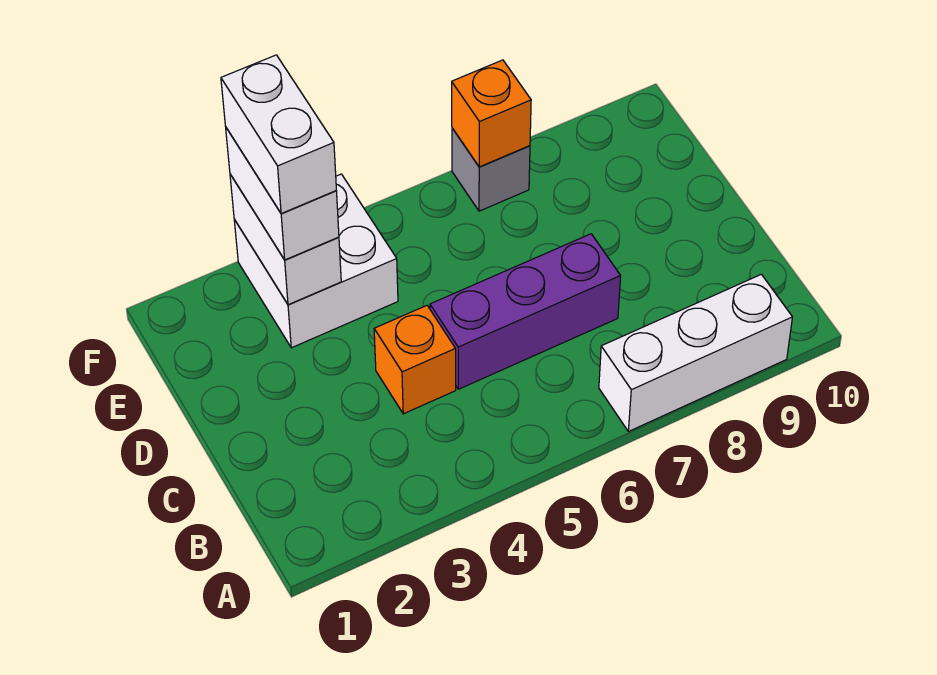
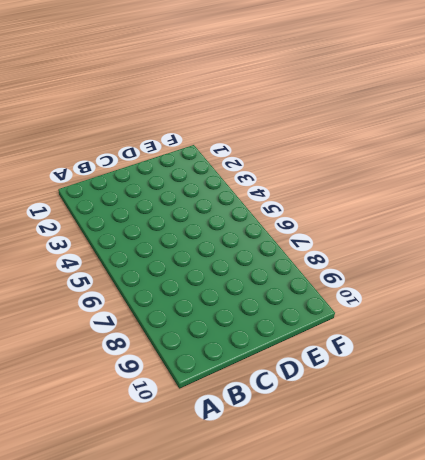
none -> white brick A7:A9 level 1
none -> orange brick C4 level 1

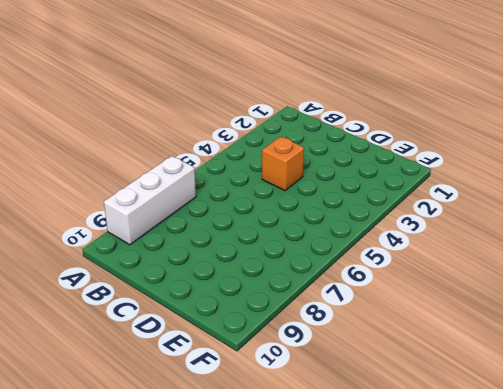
none -> purple brick C5:C7 level 1
none -> white brick E3:F4 level 1

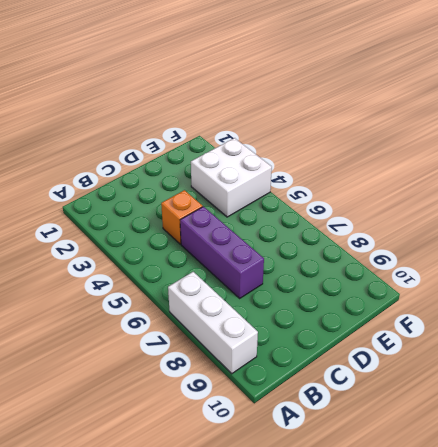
none -> grey brick F7 level 1
none -> white brick E3:F3 level 2

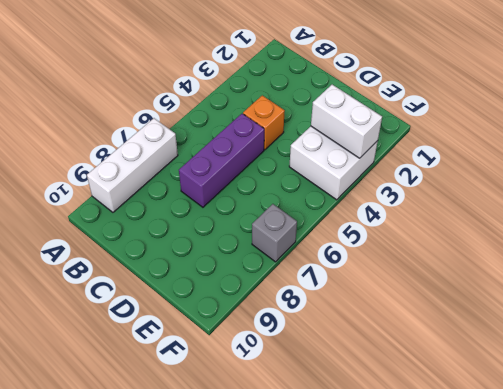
none -> orange brick F7 level 2
none -> white brick E3:F3 level 3

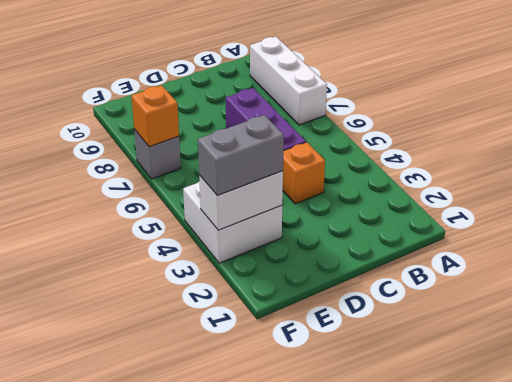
grey brick E3:F3 level 3 -> white brick E3:F3 level 3
none -> white brick E3:F3 level 4

